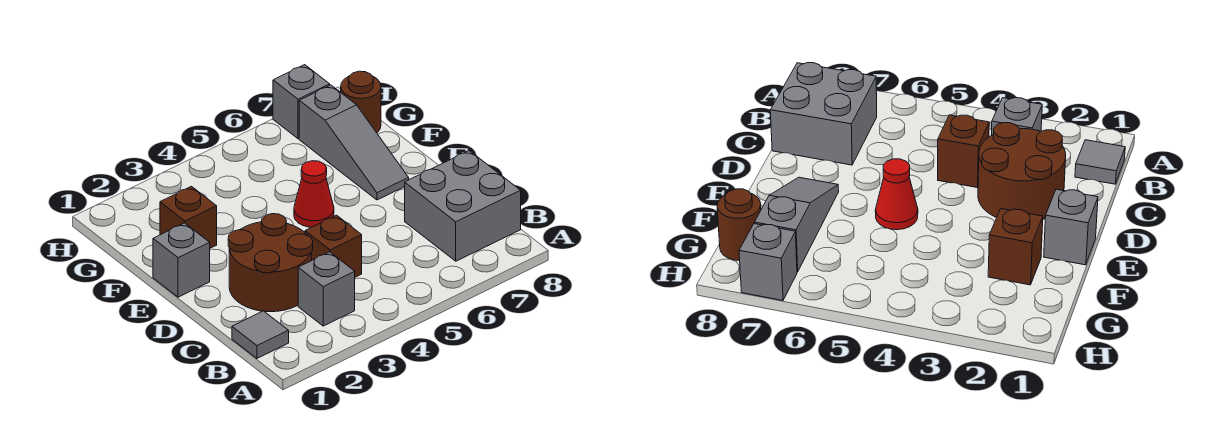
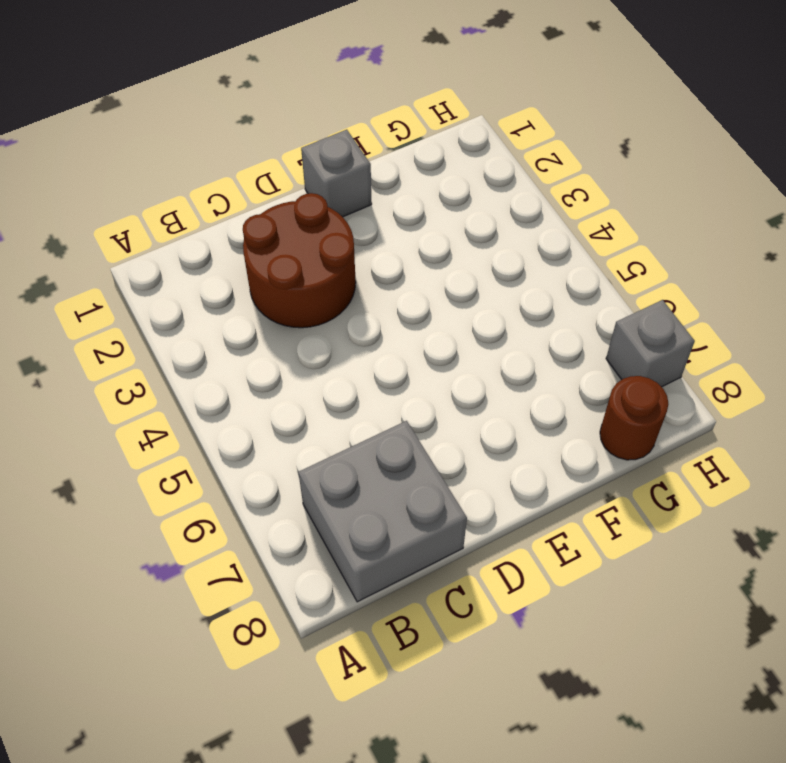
none -> grey tile B1 level 1
none -> grey brick B3 level 1

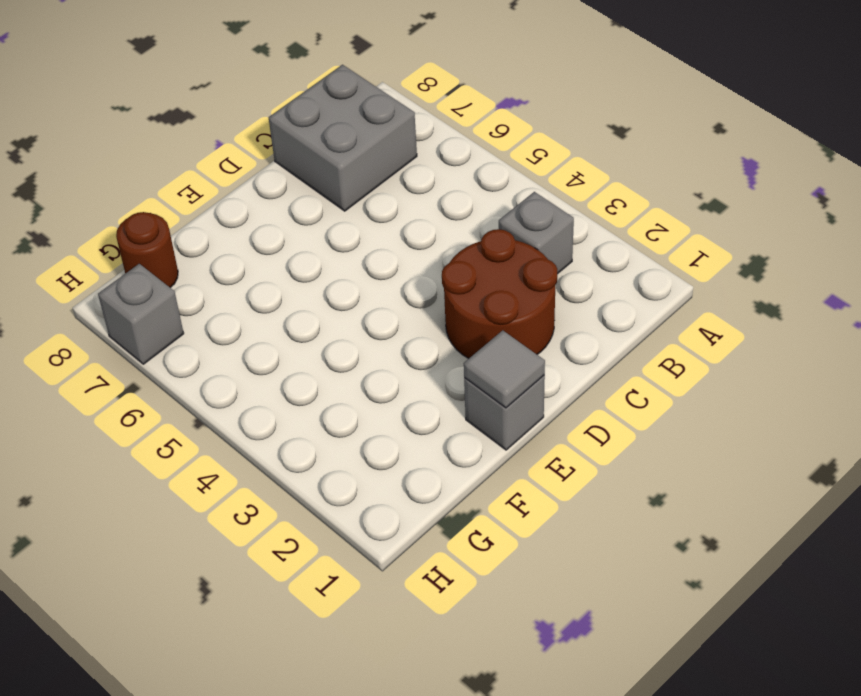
grey tile E1 level 2 -> grey tile B1 level 1
none -> brown brick C4 level 1
none -> red cone E5 level 1

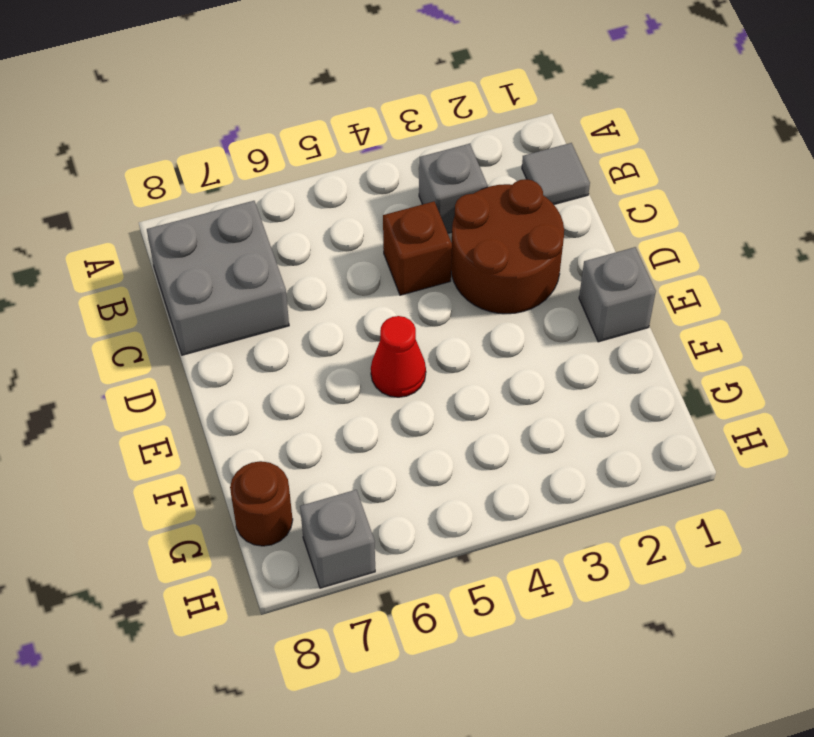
none -> grey slope E7:G7 level 1 top G
none -> brown brick F2 level 1

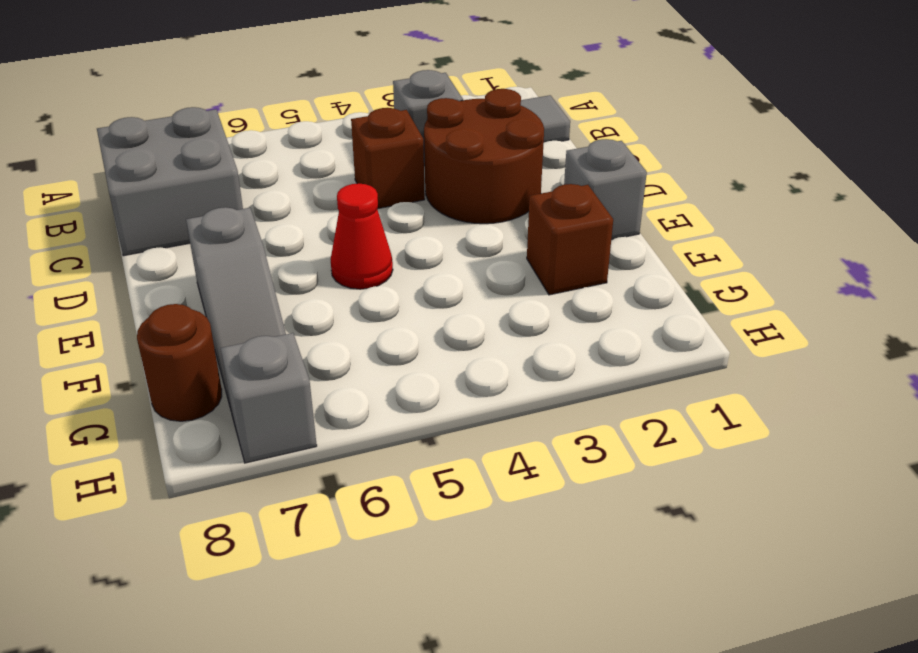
grey slope E7:G7 level 1 top E -> grey slope E7:G7 level 1 top G

